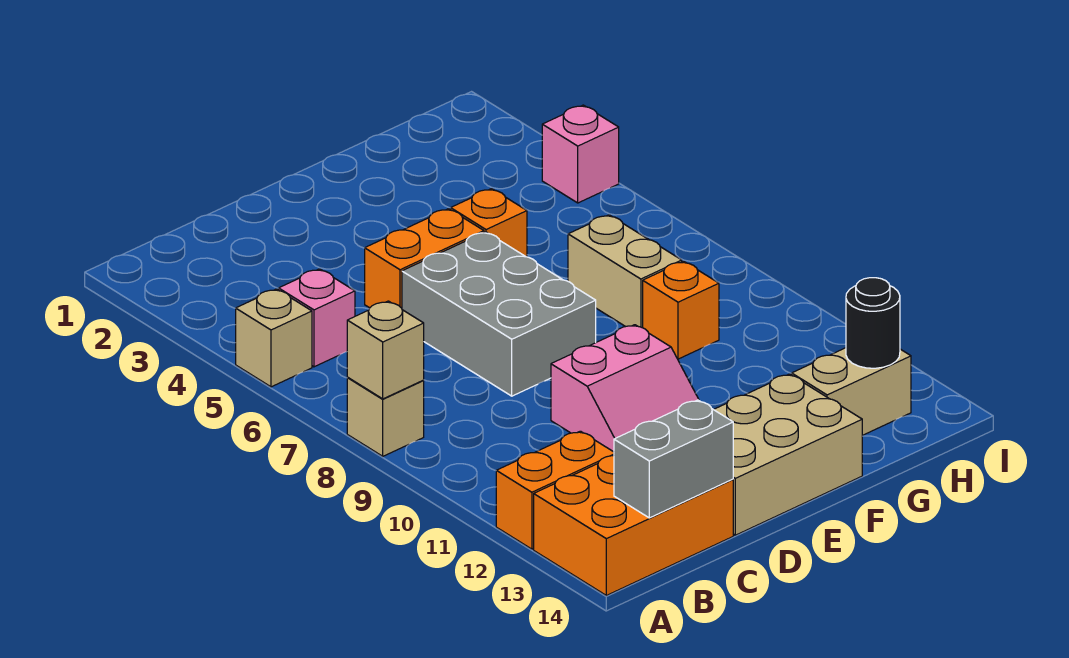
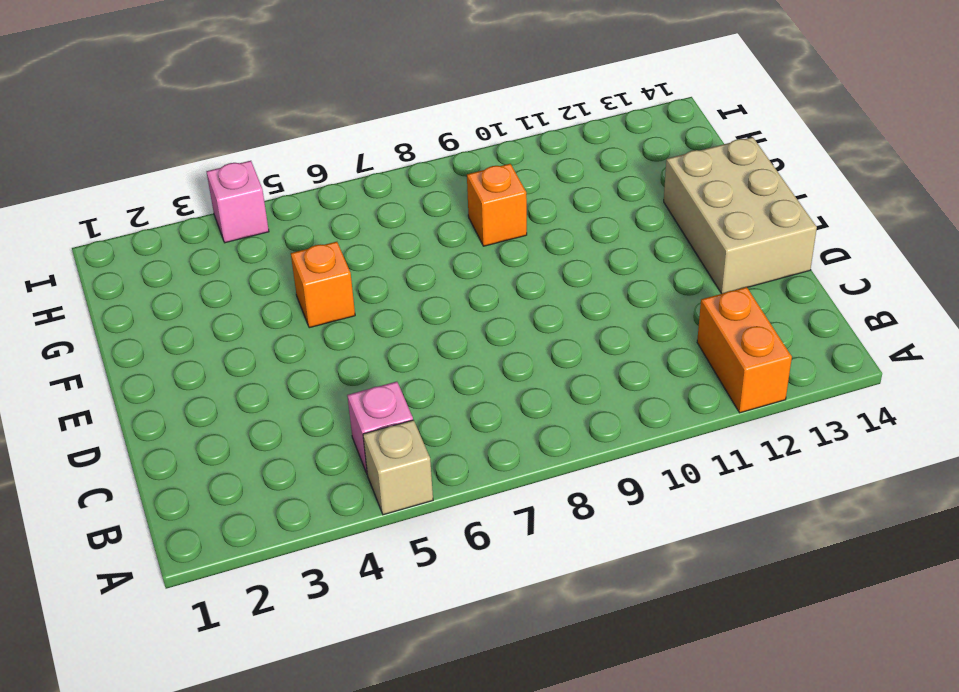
none -> tan brick A8 level 1
none -> orange brick A13:C14 level 1
none -> orange brick D5:E5 level 1

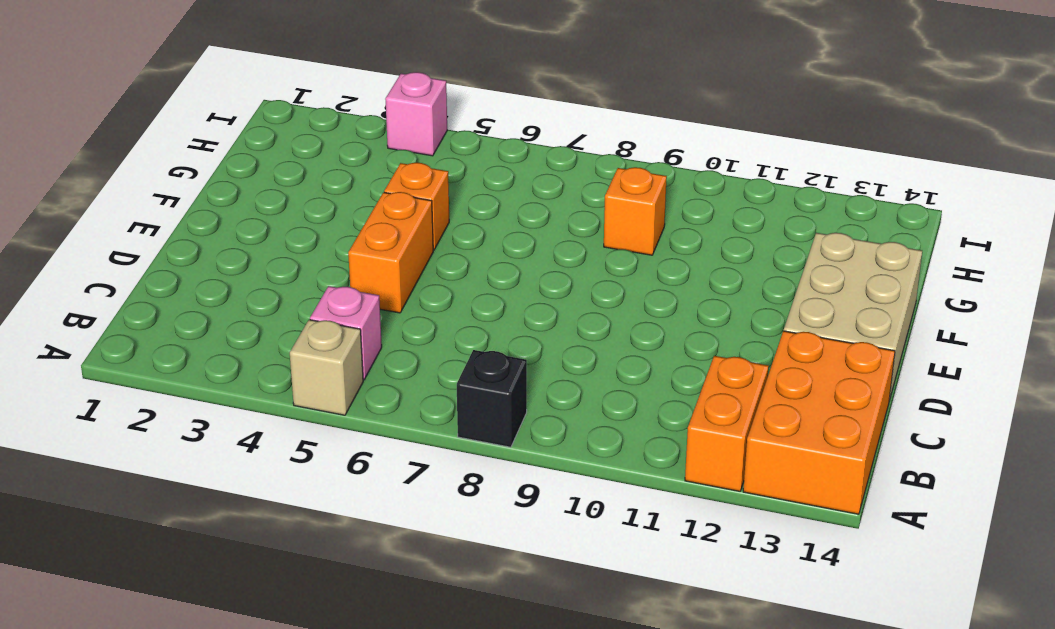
black brick A8 level 1 -> tan brick A8 level 1
none -> grey brick D6:E8 level 1
none -> pink slope D10:E11 level 1 top 10
none -> tan brick G7:G8 level 1

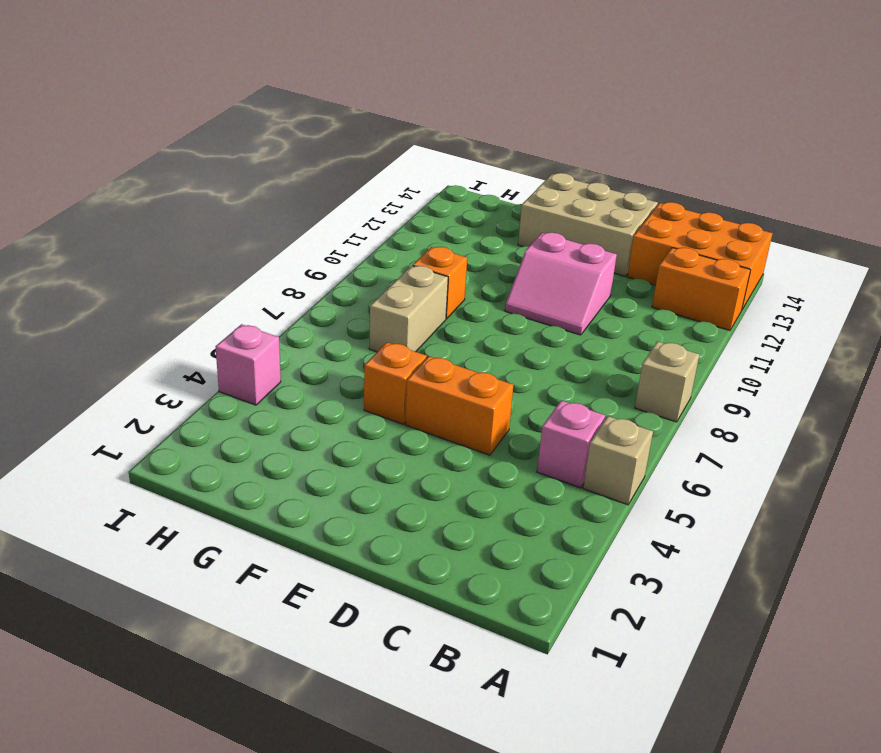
pink slope D10:E11 level 1 top 11 -> pink slope D10:E11 level 1 top 10
none -> grey brick D6:E8 level 1
none -> tan brick G13:H13 level 1
none -> tan brick A8 level 2

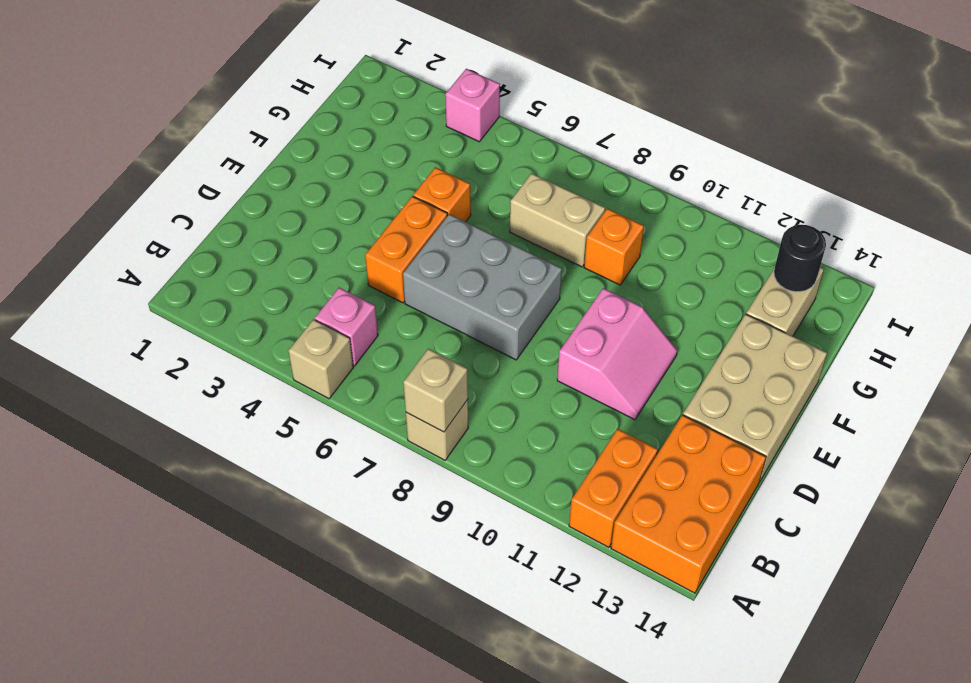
none -> grey brick B14:C14 level 2

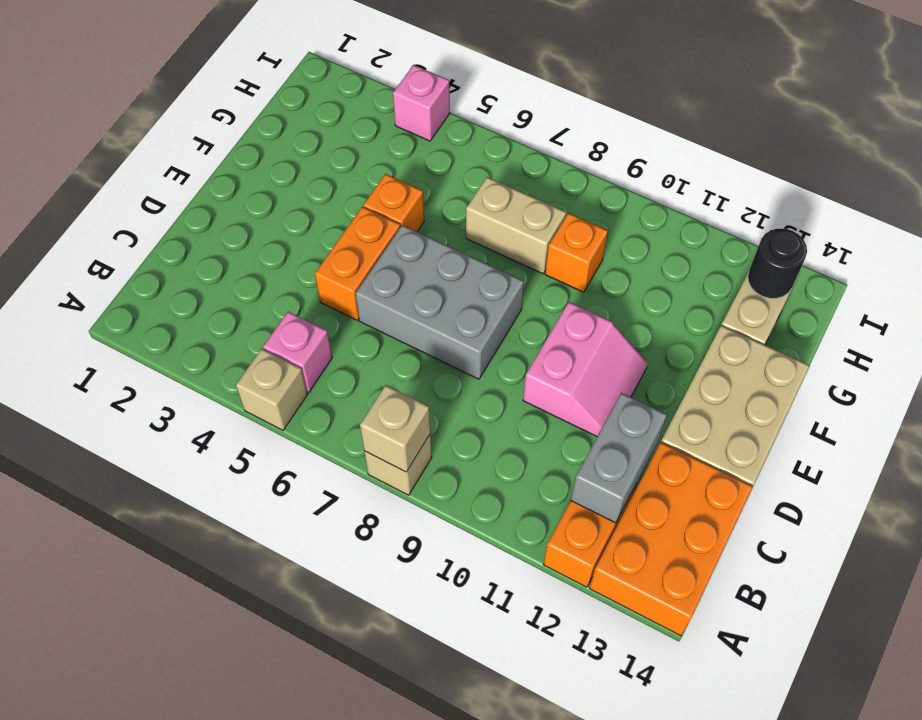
grey brick B12:C12 level 2 -> grey brick B14:C14 level 2

